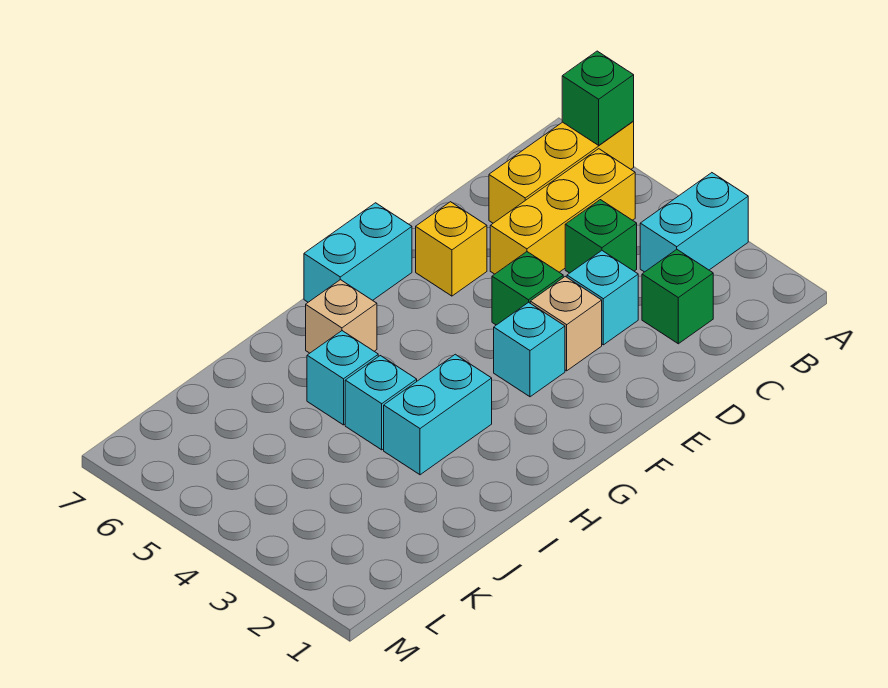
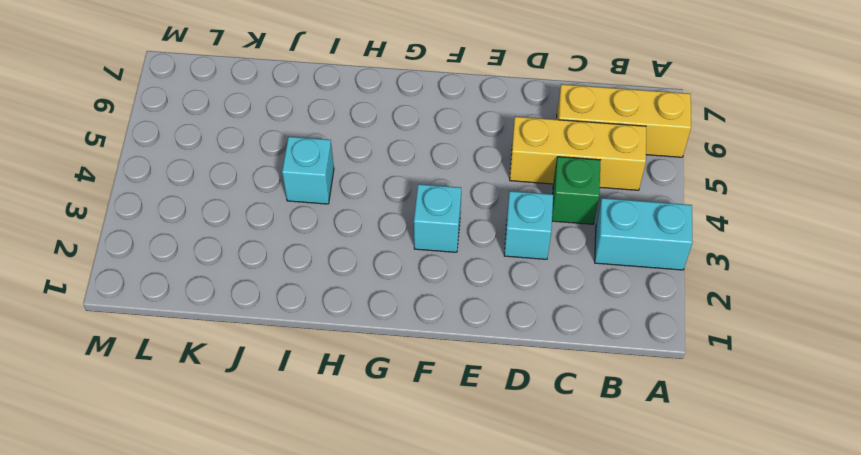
none -> green brick C2 level 1
none -> tan brick E3 level 1
none -> green brick E4 level 1

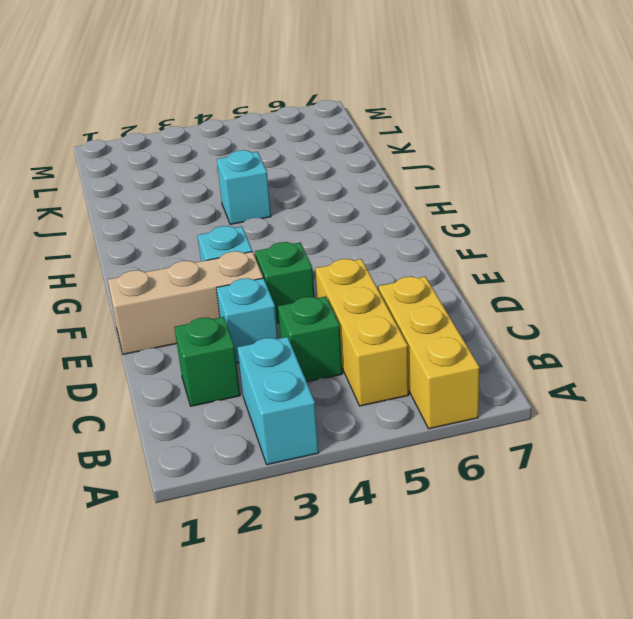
tan brick E1:E3 level 1 -> tan brick E3 level 1
none -> yellow brick E6 level 1
none -> cyan brick F7:G7 level 1
none -> cyan brick H3:I3 level 1

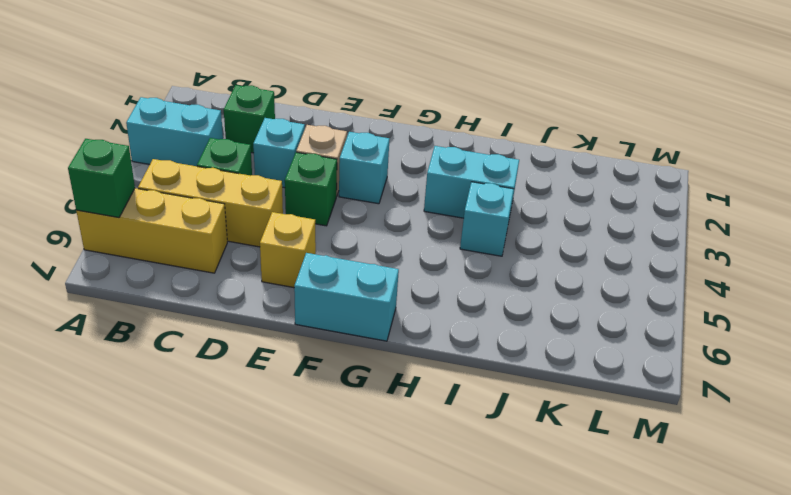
none -> tan brick H6 level 1
none -> cyan brick I5 level 1

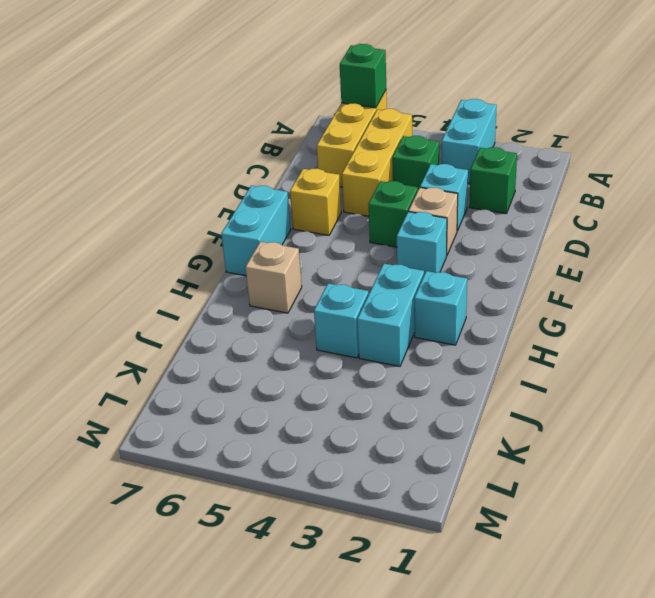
cyan brick H2 level 1 -> cyan brick I5 level 1

